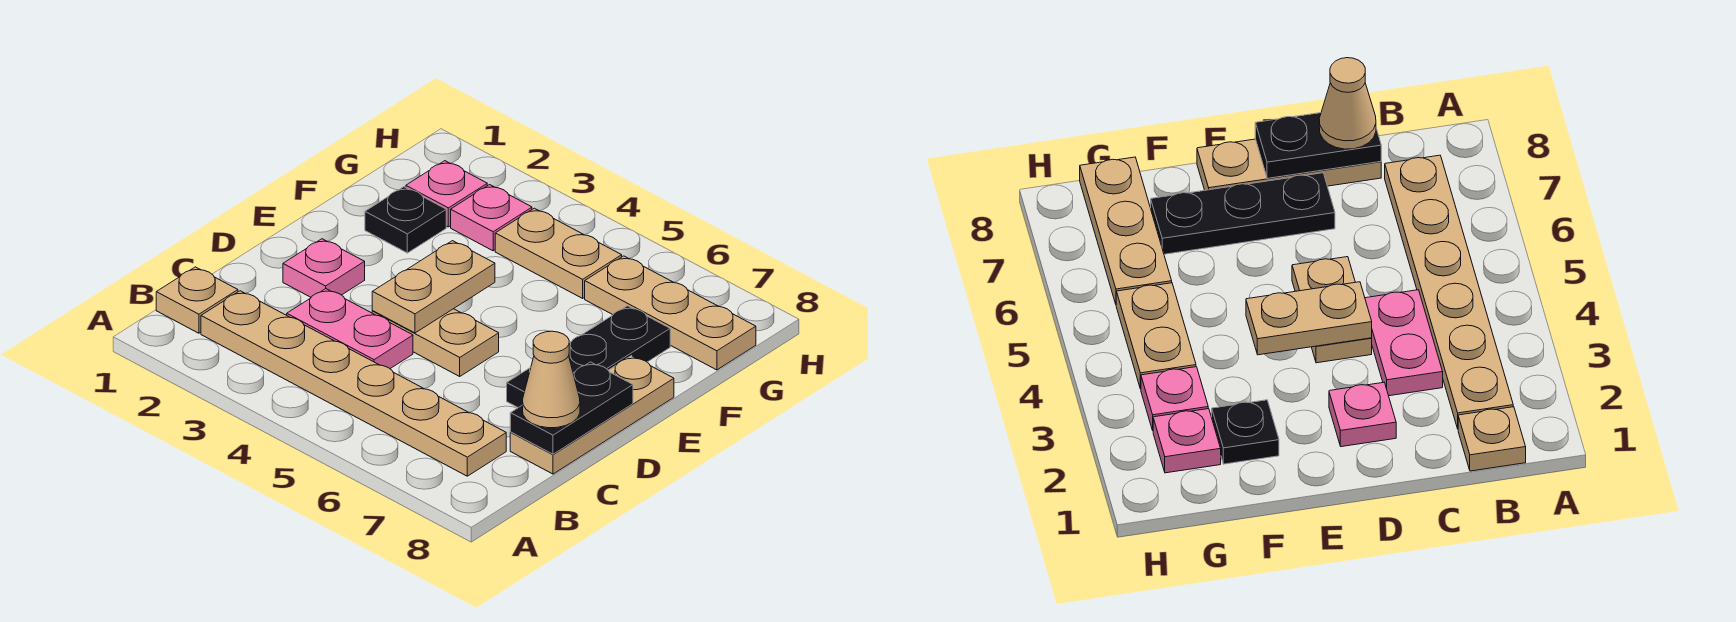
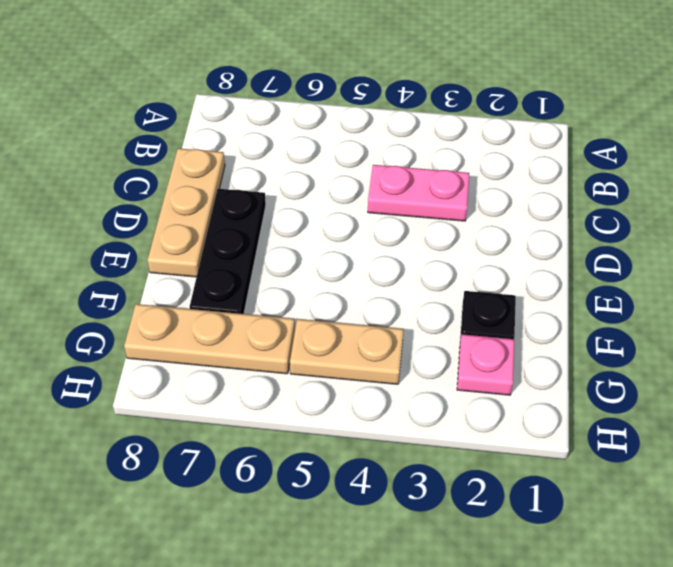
none -> tan plate B1 level 1
none -> tan plate B2:B7 level 1
none -> pink plate D2 level 1

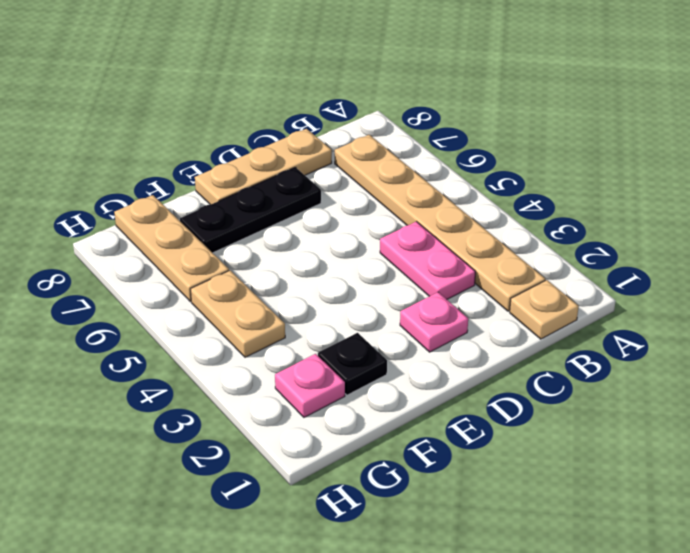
none -> tan plate D4:D5 level 1
none -> pink plate G3 level 1
none -> black plate C8:D8 level 2

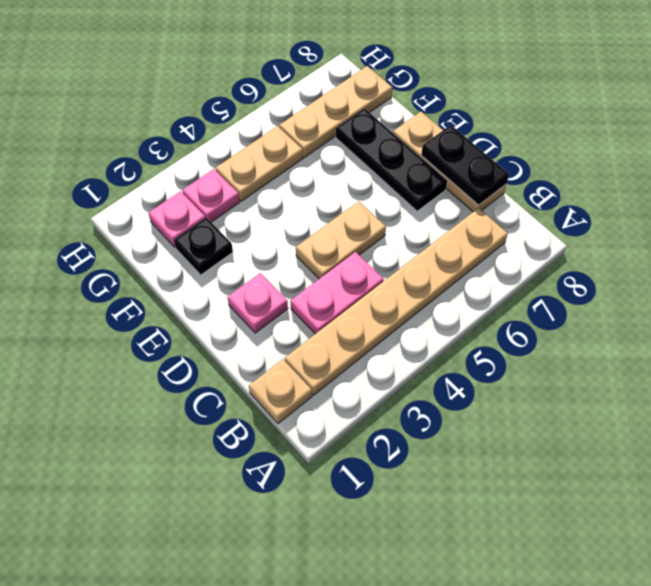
none -> tan plate D4:E4 level 2
none -> tan cone C8 level 3

